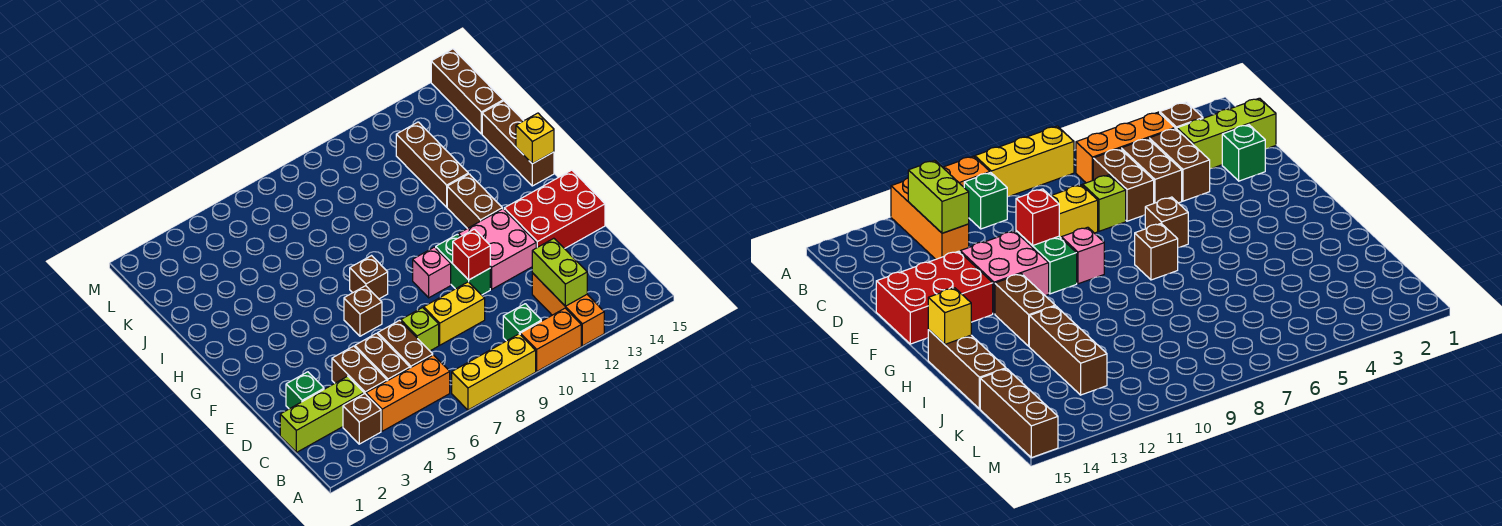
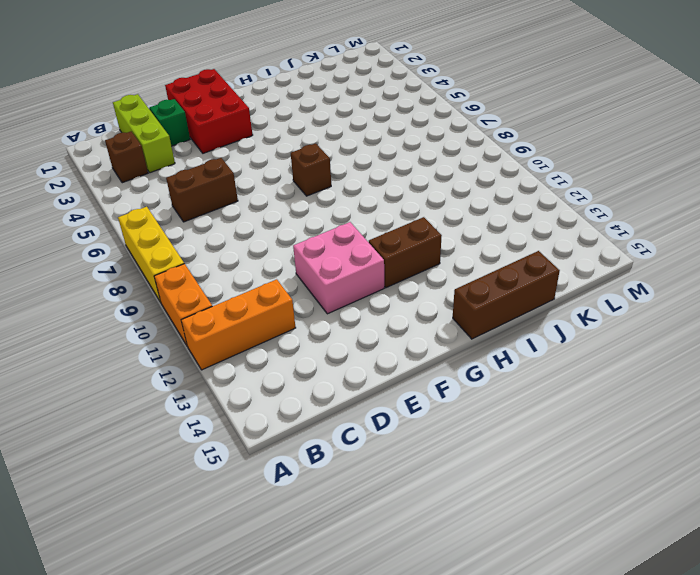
red brick E1:F3 level 1 -> red brick E13:F15 level 1
none -> orange brick B4:B6 level 1
none -> green brick B10 level 1
none -> brown brick C4:D4 level 1

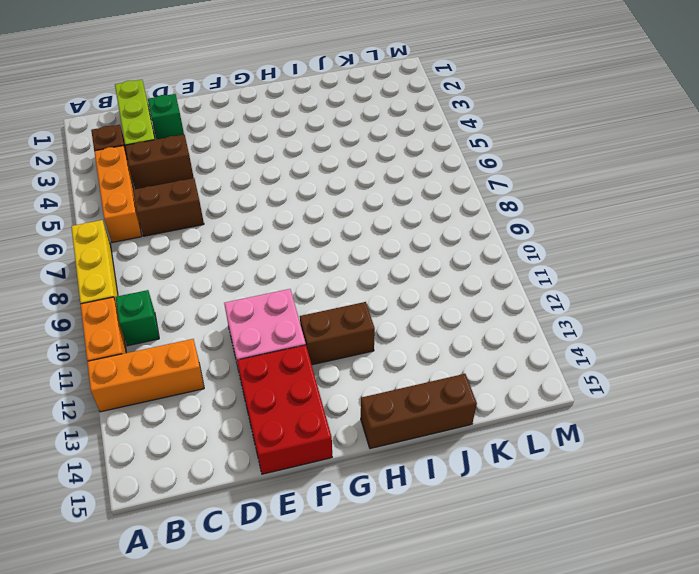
none -> brown brick C5:D5 level 1
none -> lime brick D7 level 1
none -> yellow brick D8:D9 level 1

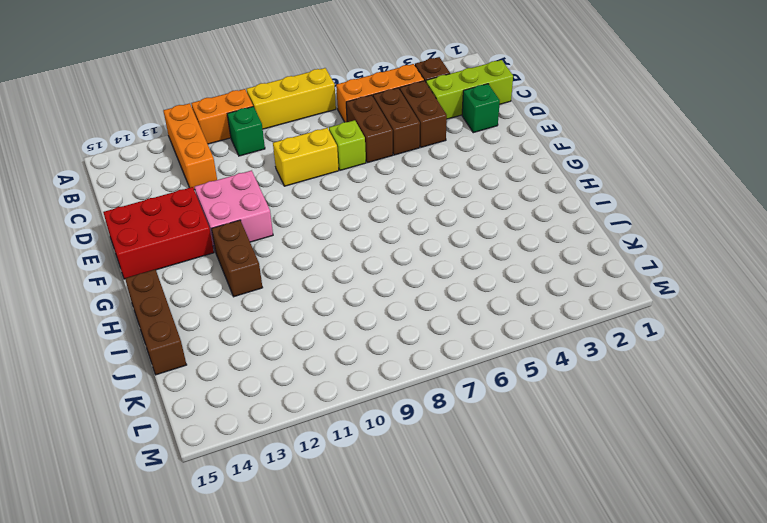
none -> green brick E10:F10 level 1
none -> brown brick F6 level 1
none -> pink brick F9 level 1

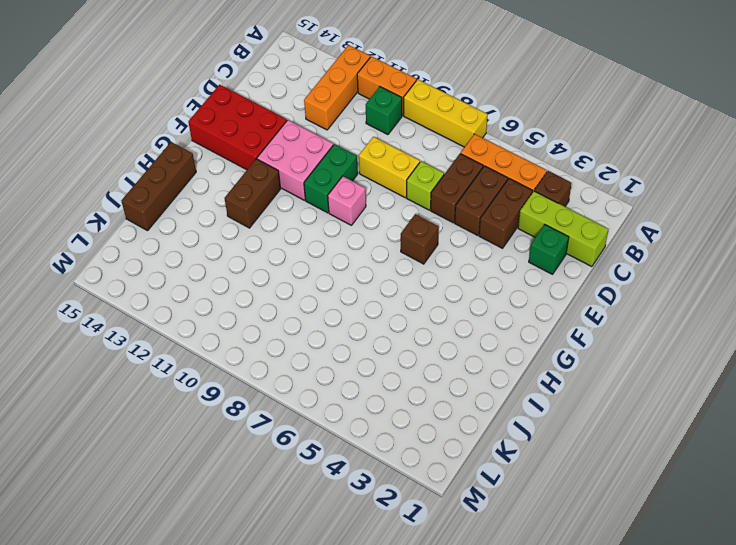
none -> brown brick G7 level 1
none -> brown brick I12:K12 level 1
none -> brown brick K15:M15 level 1

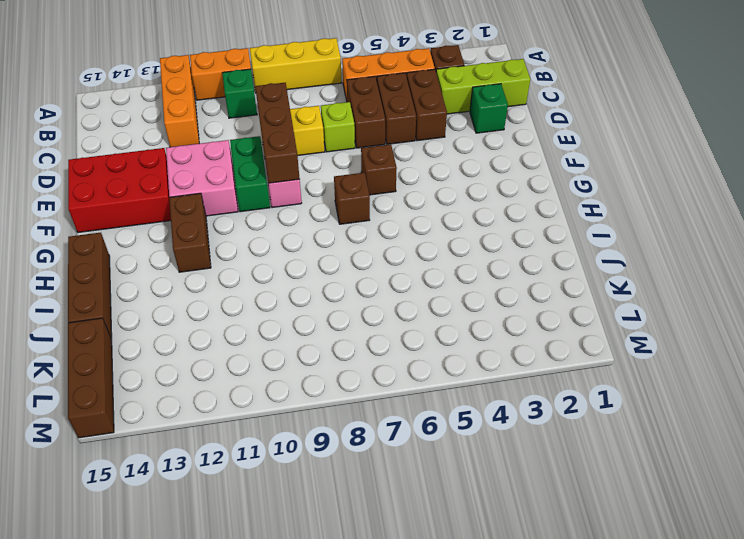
brown brick D9:F9 level 2 -> brown brick I12:K12 level 1
none -> lime brick B12:C12 level 2
none -> red brick E10 level 2
none -> yellow brick H15 level 2

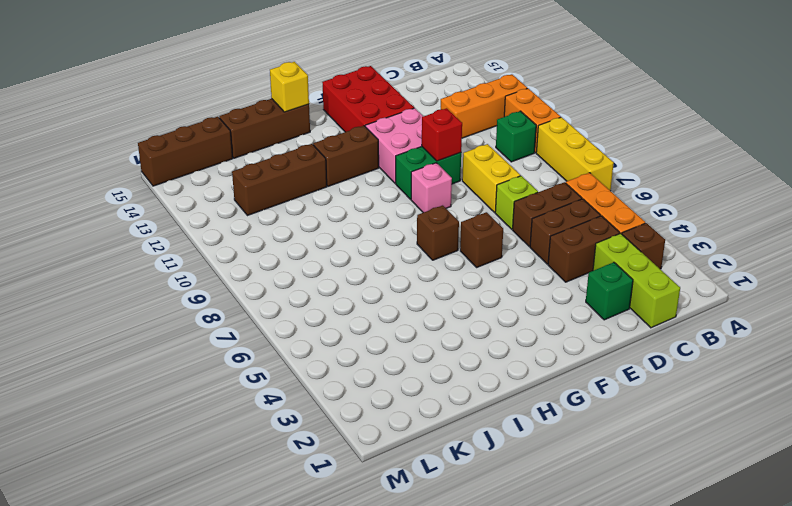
none -> lime brick B12:C12 level 2

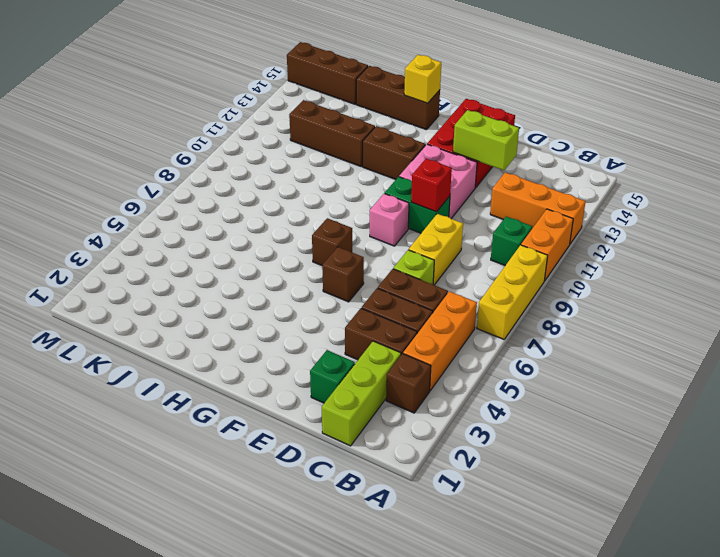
lime brick D13:E13 level 2 -> lime brick B12:C12 level 2

